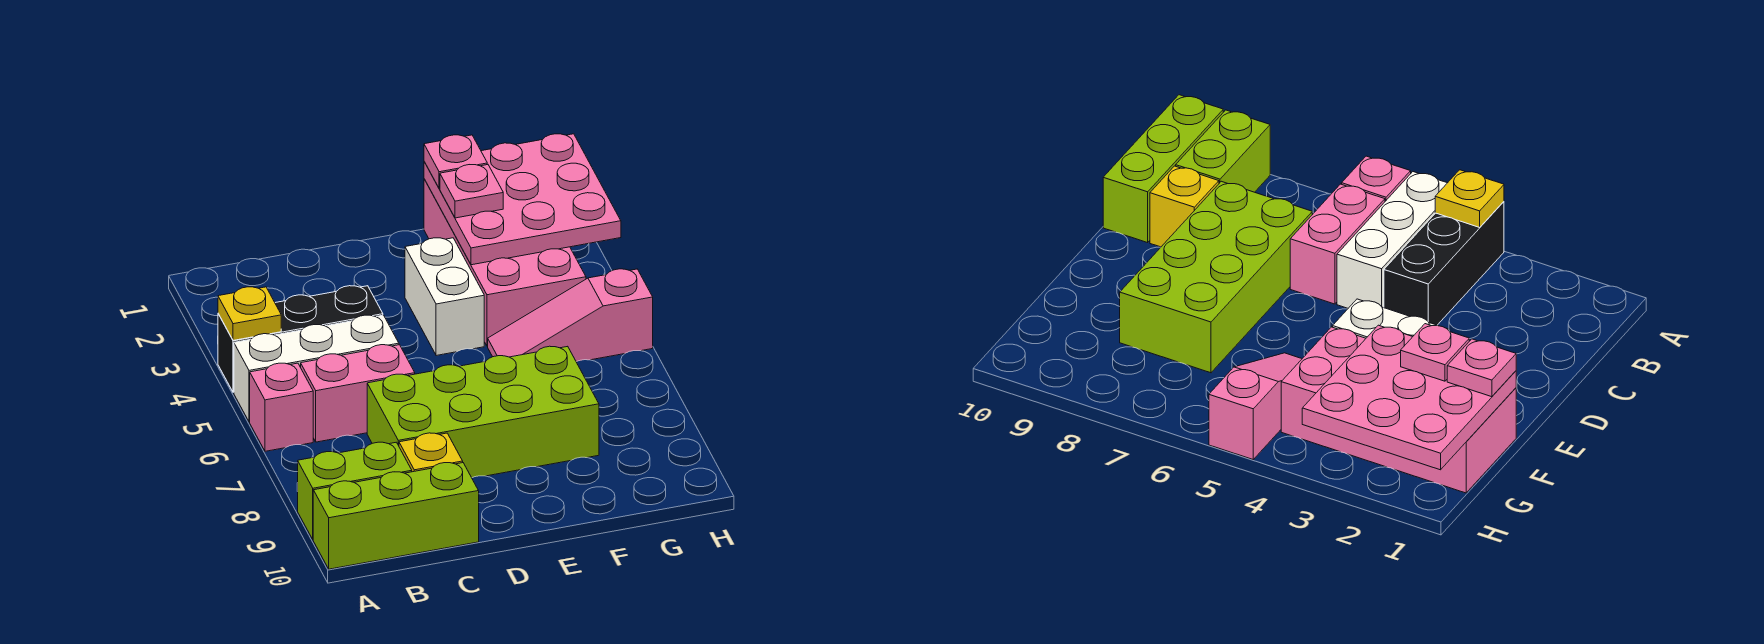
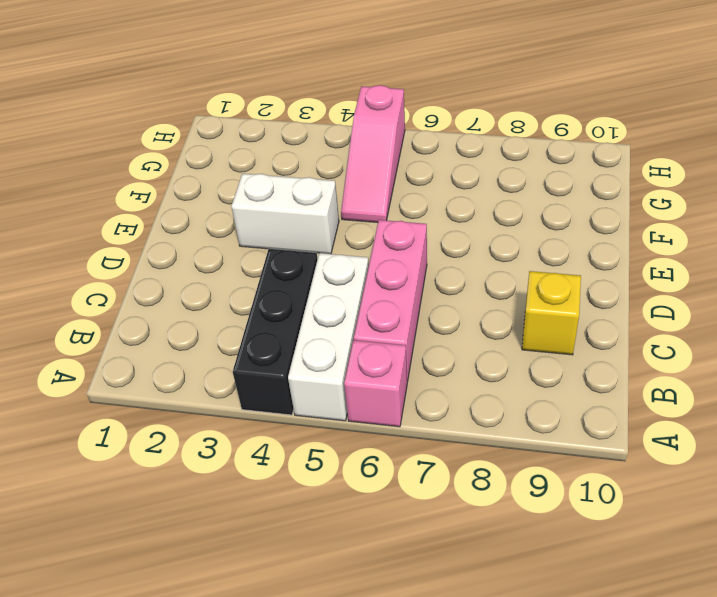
pink brick B6:D6 level 1 -> pink brick B6:C6 level 1
none -> lime brick A9:B9 level 1
none -> lime brick A10:C10 level 1
none -> lime brick C7:F8 level 1

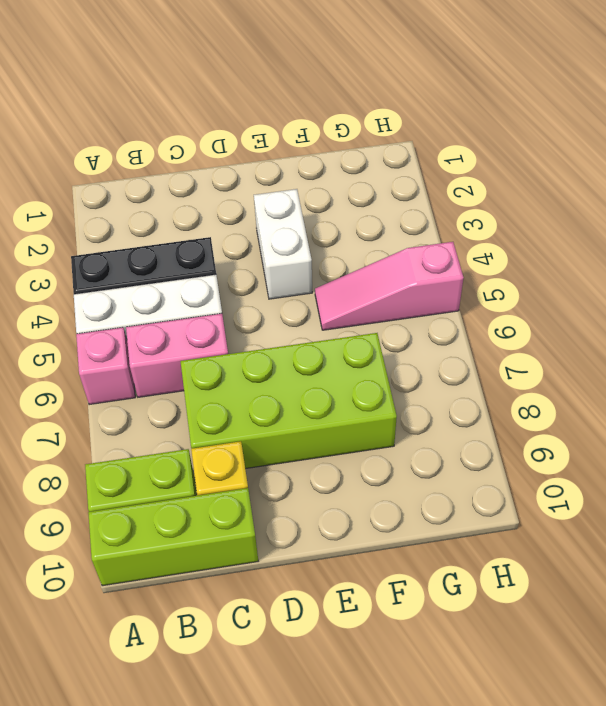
none -> pink brick F1:G4 level 1
none -> yellow plate A4 level 2
none -> pink plate F1:H3 level 2

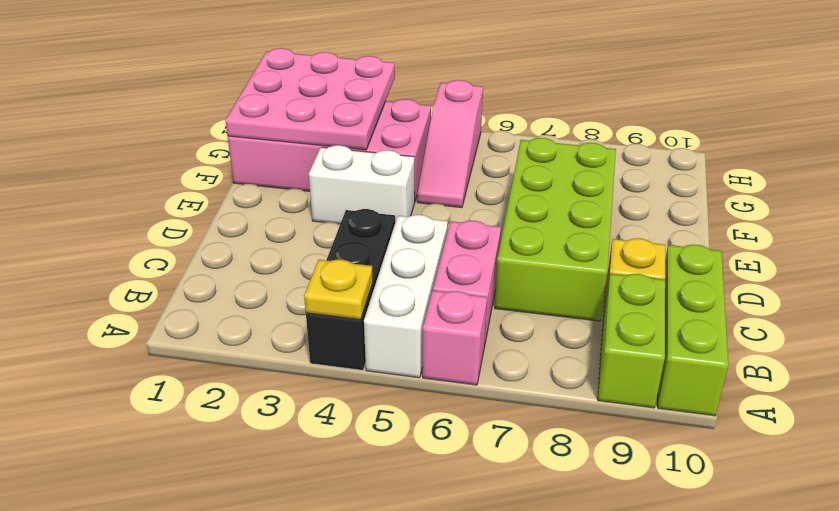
none -> pink plate F1 level 3
none -> pink plate F2 level 3

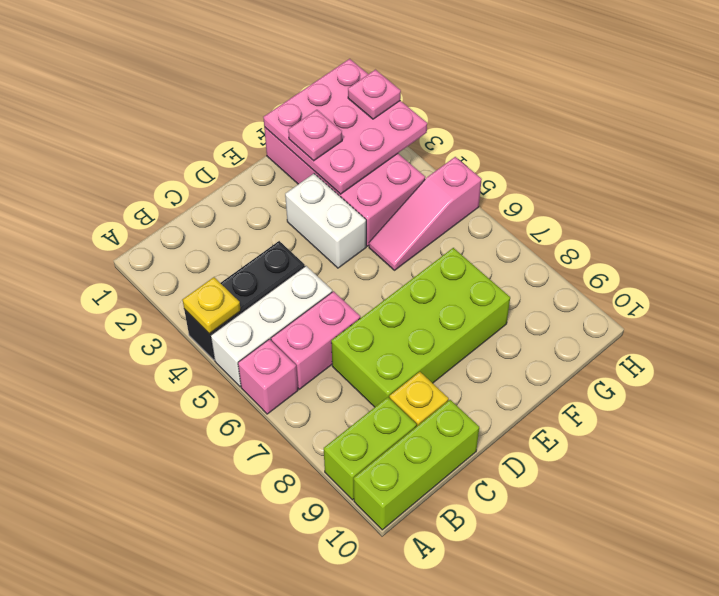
pink plate H2 level 3 -> pink plate F1 level 3

